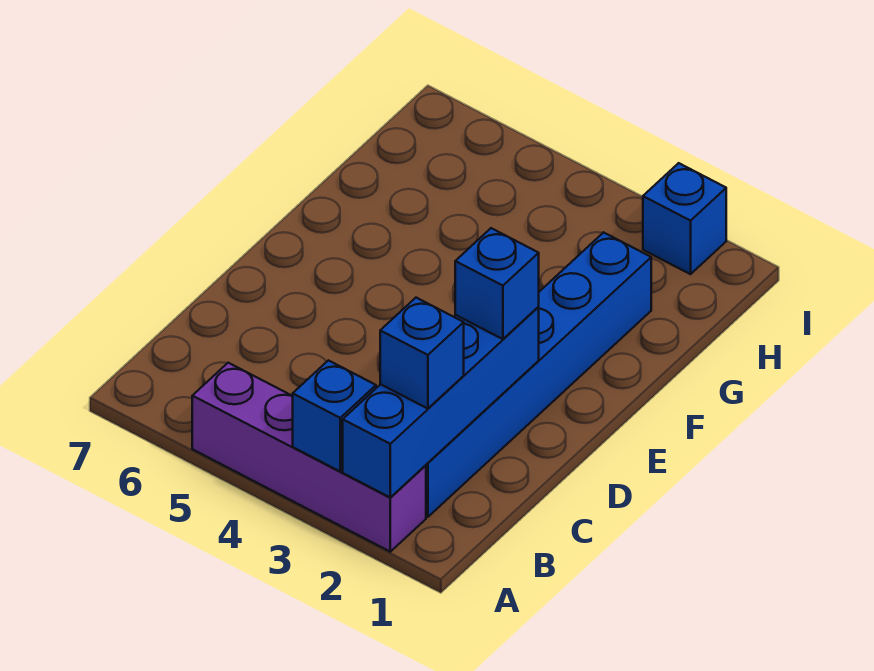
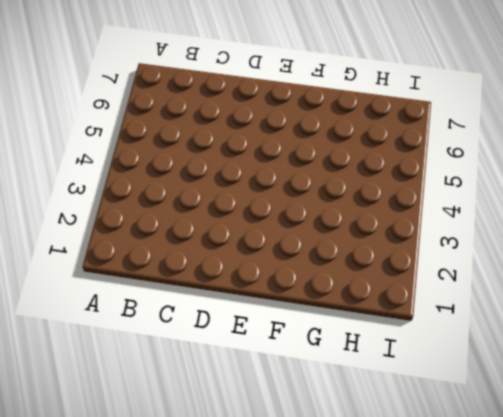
none -> purple brick A2:A5 level 1
none -> blue brick B2:G2 level 1

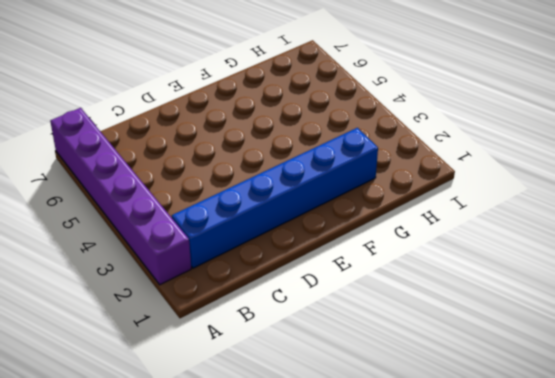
purple brick A2:A7 level 1 -> purple brick A2:A5 level 1
none -> blue brick I2 level 1
none -> blue brick A2:D2 level 2

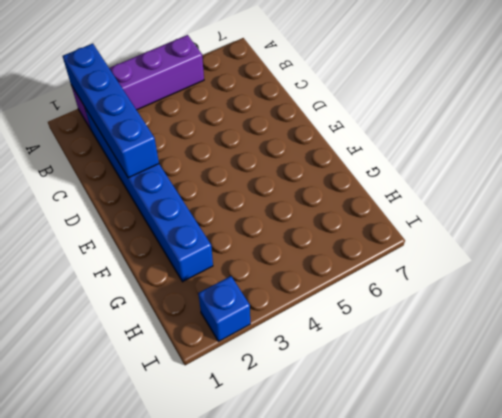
none -> blue brick A3 level 2
none -> blue brick B2 level 3

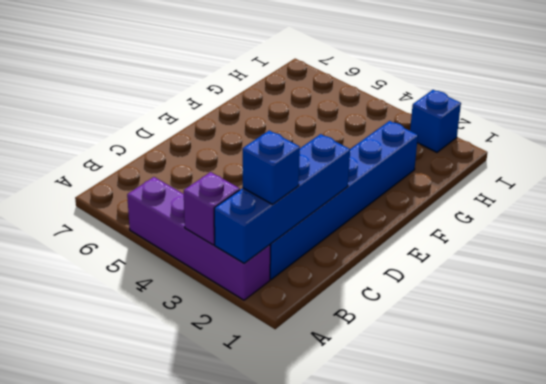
purple brick A3 level 2 -> blue brick A3 level 2
none -> blue brick D2 level 3

